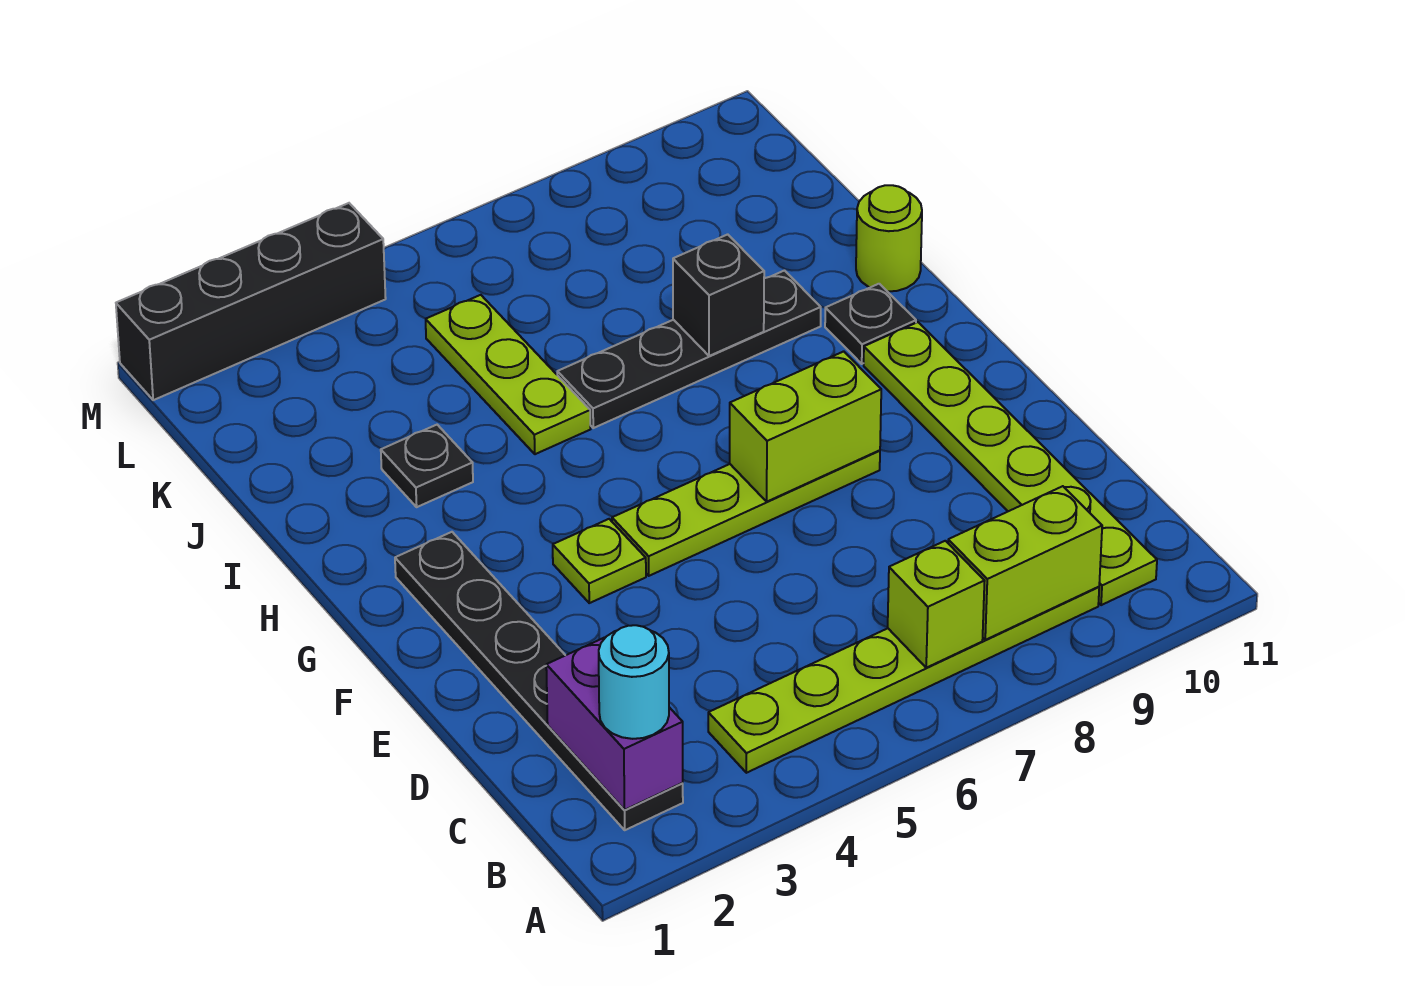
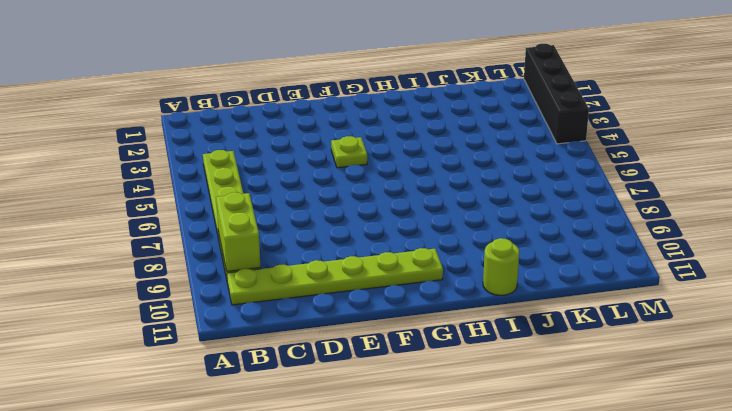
none -> black plate B2:G2 level 1
none -> lime plate F5:F8 level 1
none -> black plate H10 level 1

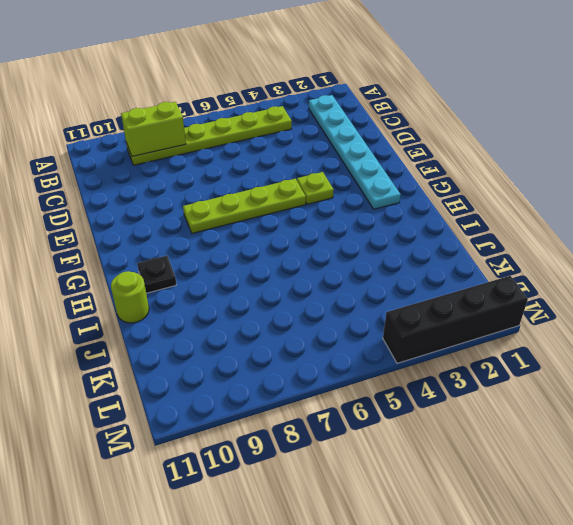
cyan plate B2:G2 level 1 -> black plate B2:G2 level 1
none -> lime plate B10:G10 level 1
none -> black plate I3 level 1
none -> lime plate I5:K5 level 1

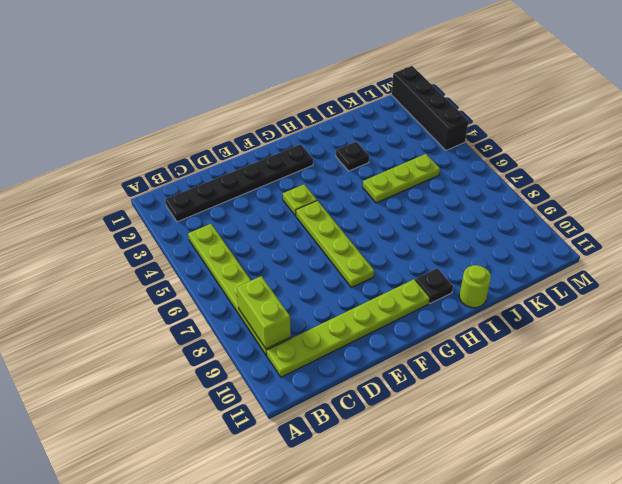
none -> black plate I6:I9 level 1
none -> purple brick B2:C2 level 2
none -> lime brick B7 level 2

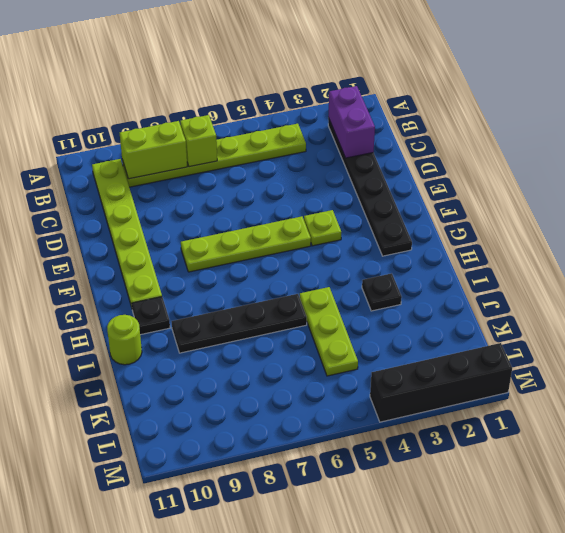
none -> lime brick F7:F8 level 2
none -> black brick I8 level 2
none -> cyan round brick B2 level 3

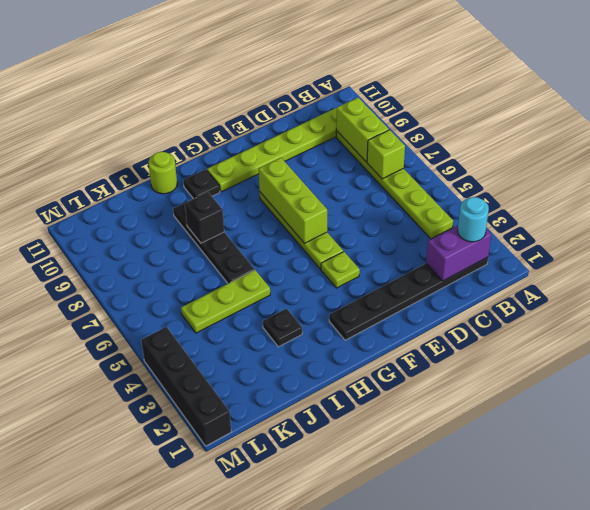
lime brick F6:F8 level 2 -> lime brick F7:F8 level 2

